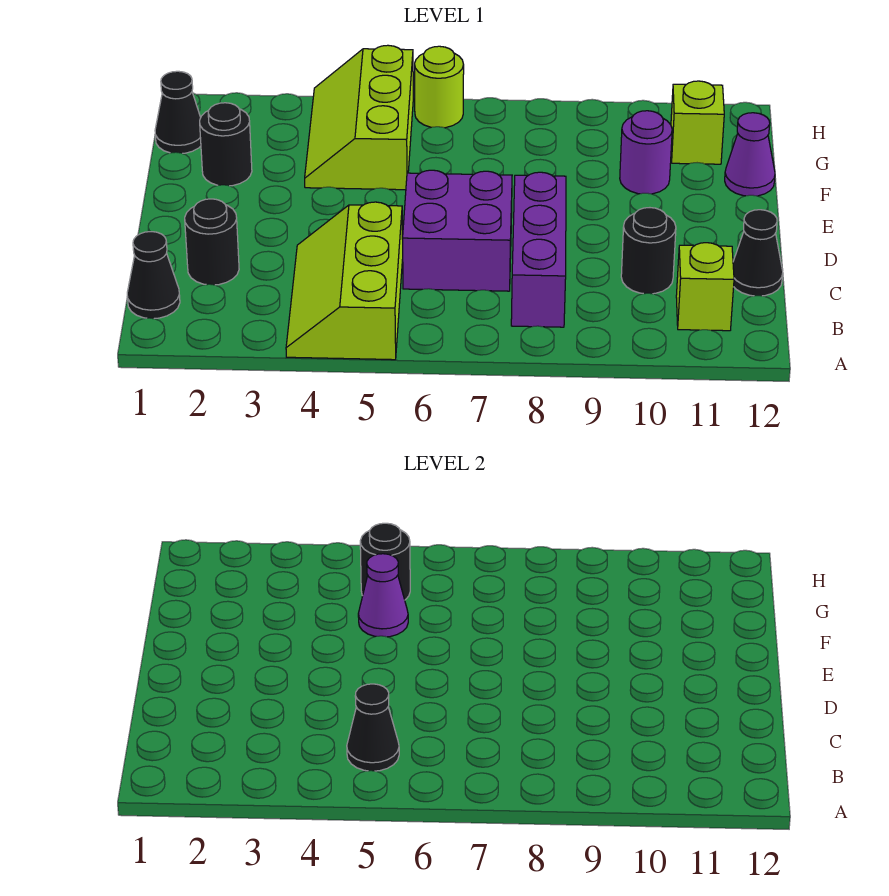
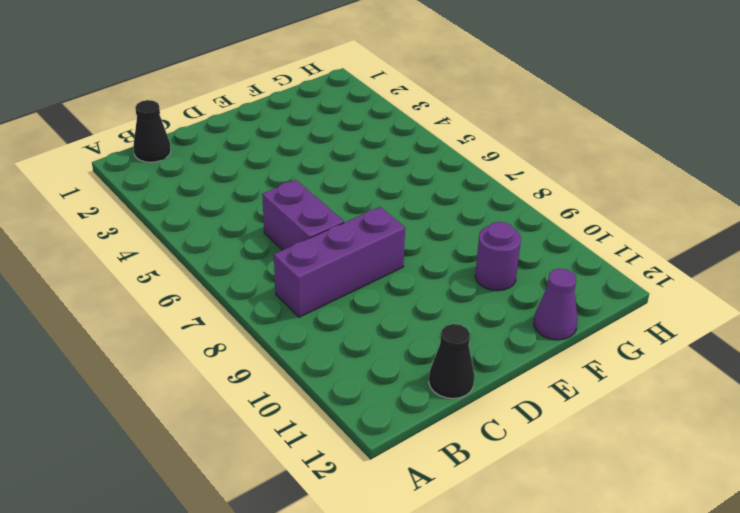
purple brick C6:C7 level 1 -> purple brick C6:D7 level 1
none -> lime slope A4:C5 level 1 top 5
none -> lime brick B11 level 1
none -> black round brick C2 level 1

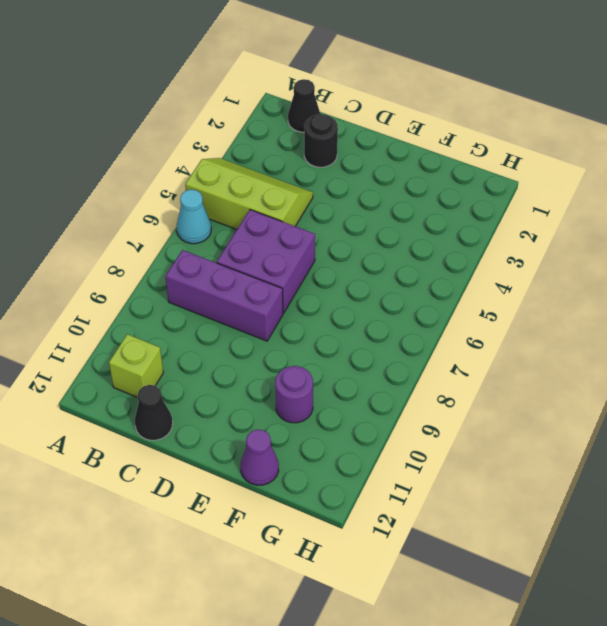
cyan cone A6 level 1 -> none
none -> black round brick C10 level 1
none -> black round brick F2 level 1
none -> lime slope F4:H5 level 1 top 5

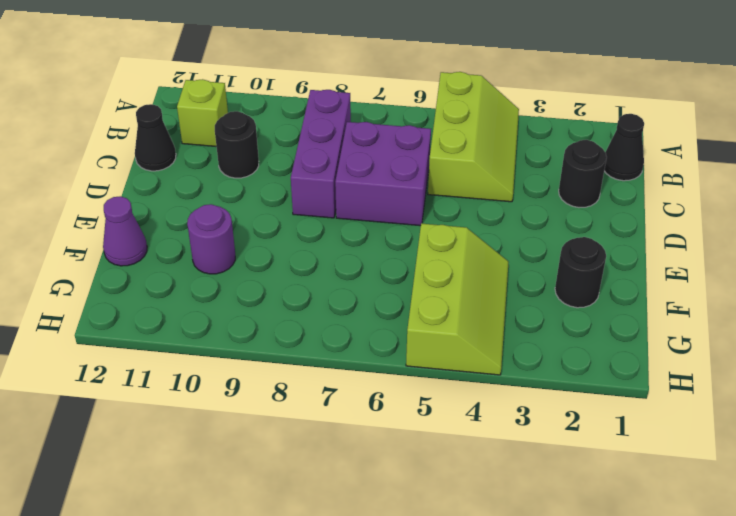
none -> black cone G1 level 1
none -> lime brick G11 level 1
none -> lime round brick H6 level 1

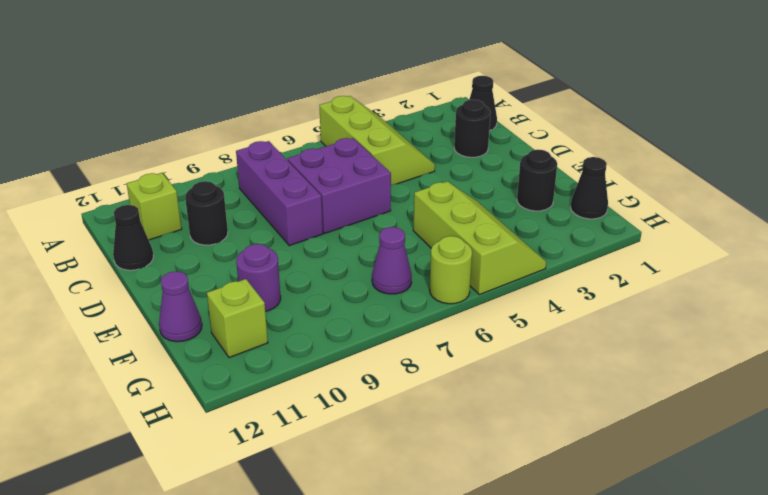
purple cone G7 level 1 -> purple cone F5 level 2
none -> black cone B5 level 2
none -> black round brick G5 level 2

